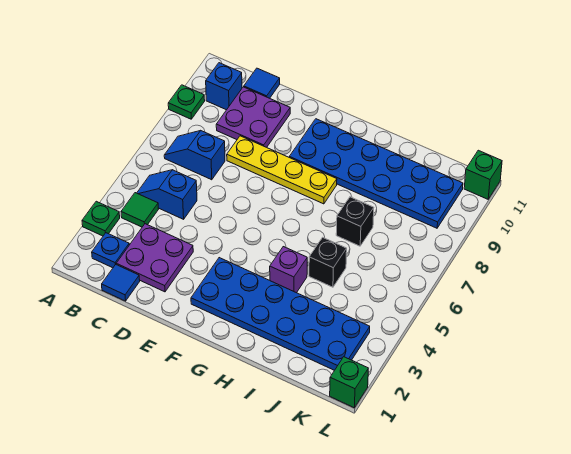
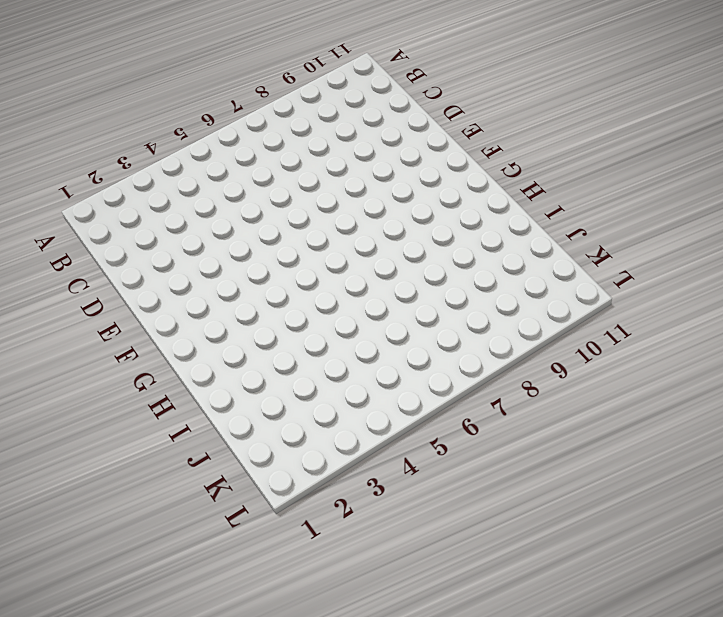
none -> green plate A3 level 1
none -> green plate A9 level 1
none -> blue plate B2 level 1

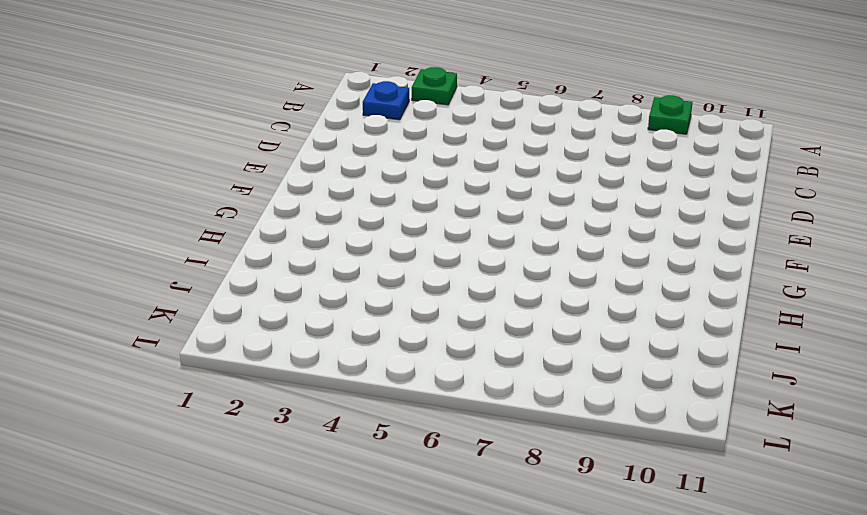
none -> green tile B4 level 1
none -> blue slope B5:C5 level 1 top C
none -> blue slope B7:C7 level 1 top C

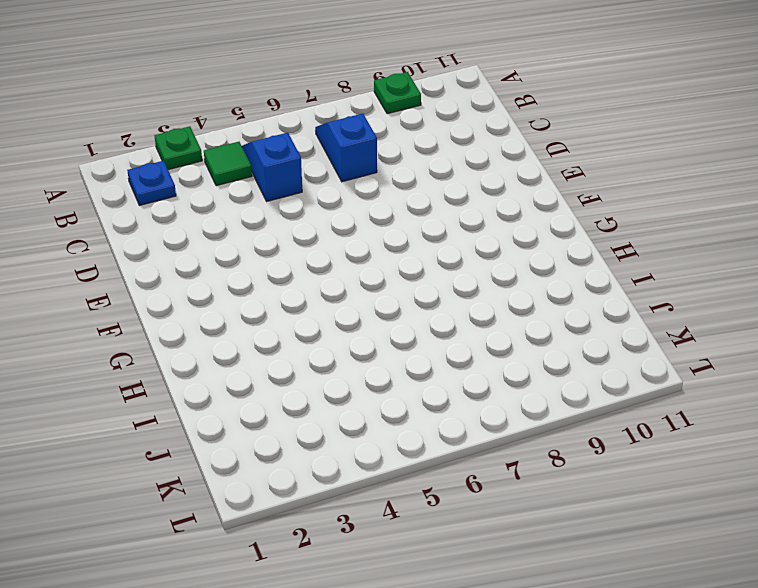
none -> blue brick B10 level 1
none -> blue tile C1 level 1
none -> purple plate C2:D3 level 1

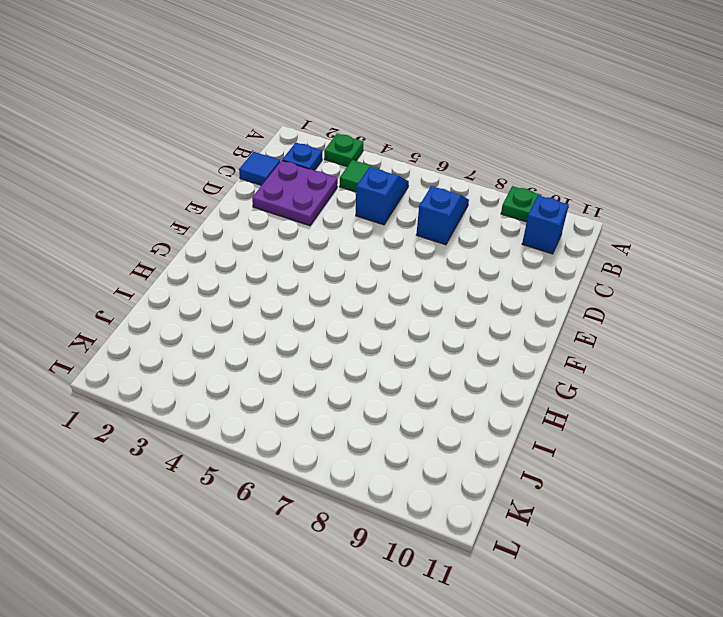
none -> purple plate C9:D10 level 1
none -> blue tile C11 level 1
none -> yellow plate D8:G8 level 1

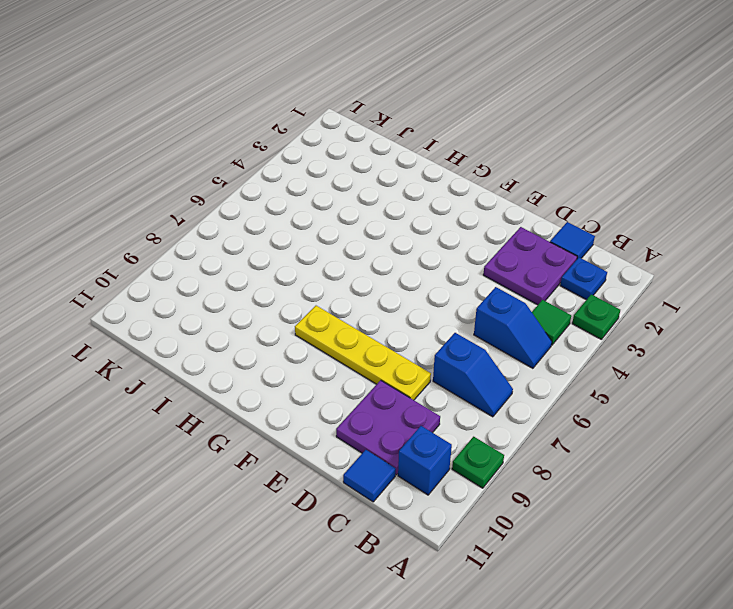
none -> blue plate F2:K3 level 1
none -> blue plate F9:K10 level 1
none -> purple brick H4 level 1

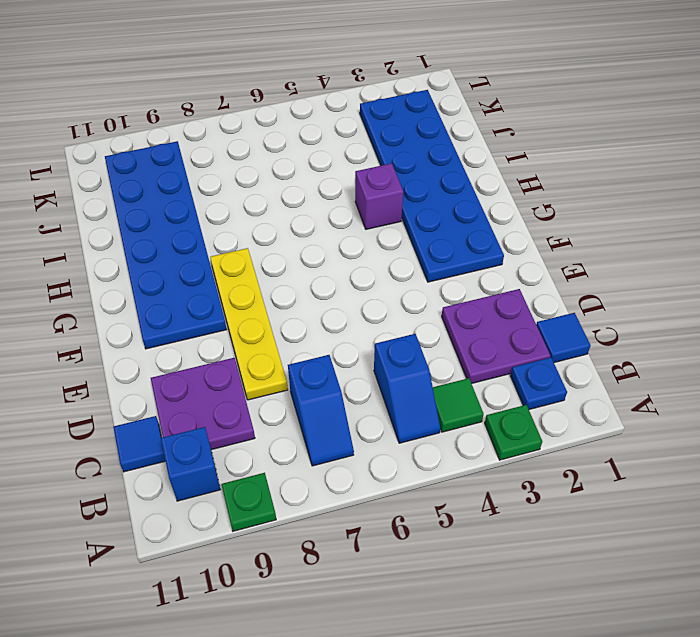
none -> black brick I5 level 1
none -> black brick I7 level 1
none -> green brick L1 level 1

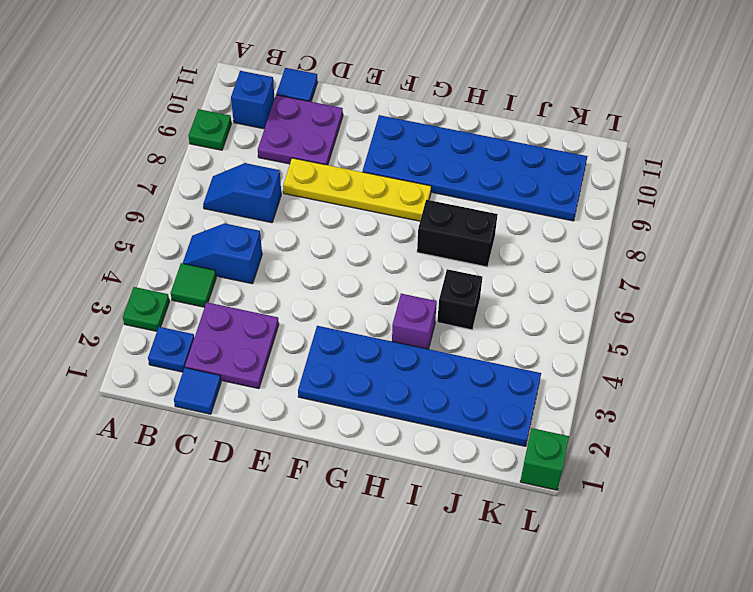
black brick H7:I7 level 1 -> black brick I7 level 1
none -> green brick L11 level 1

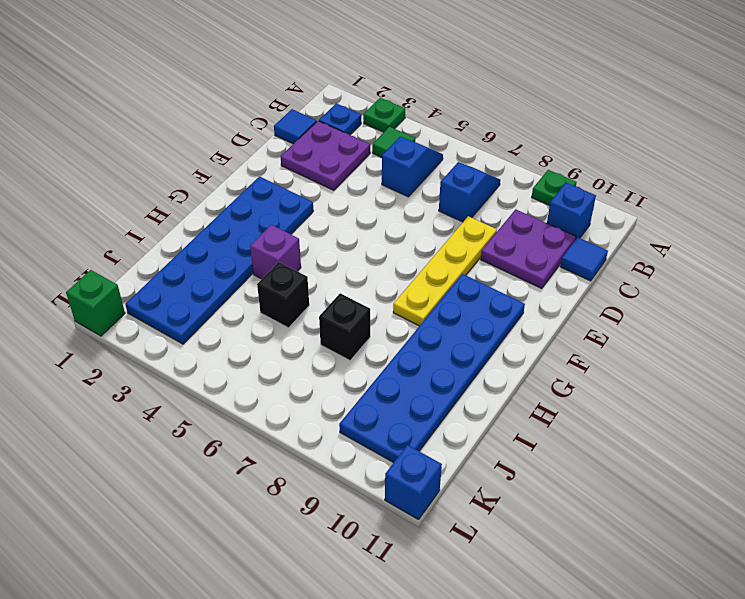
blue brick L11 level 1 -> green brick L11 level 1

